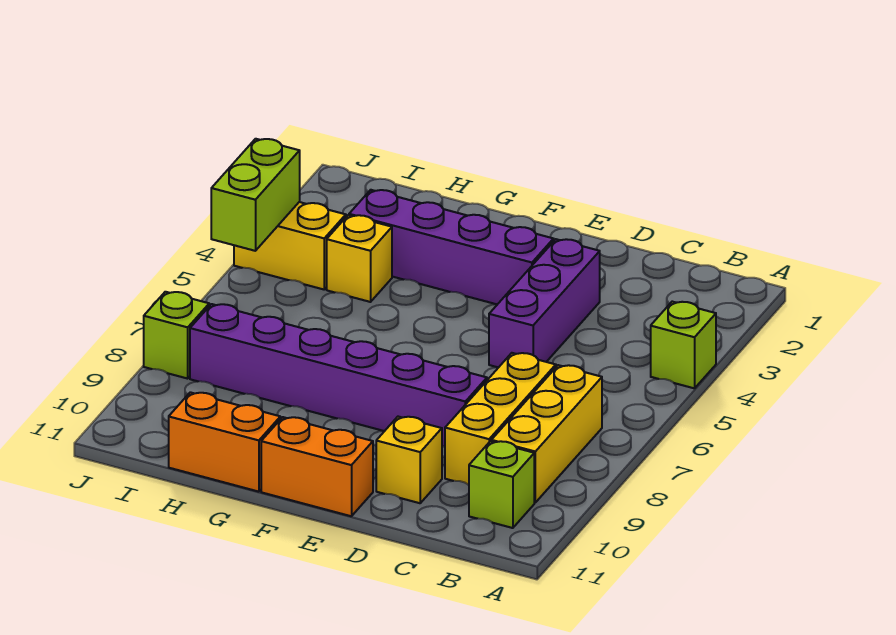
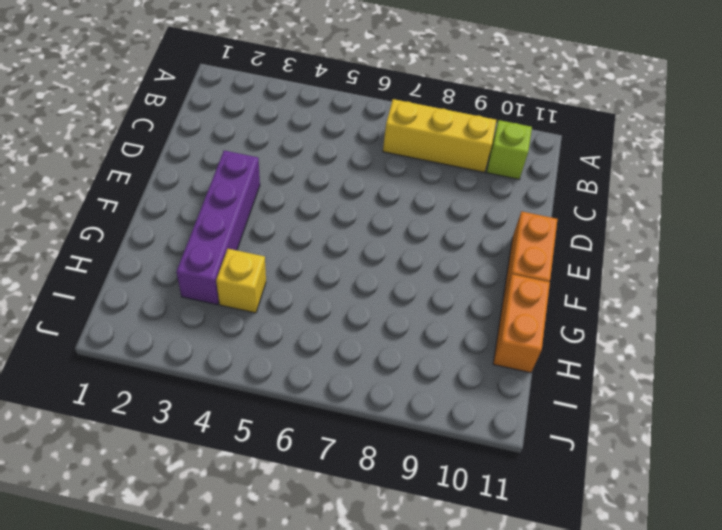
none -> lime brick A4 level 1
none -> yellow brick C7:C9 level 1
none -> purple brick D3:D5 level 1

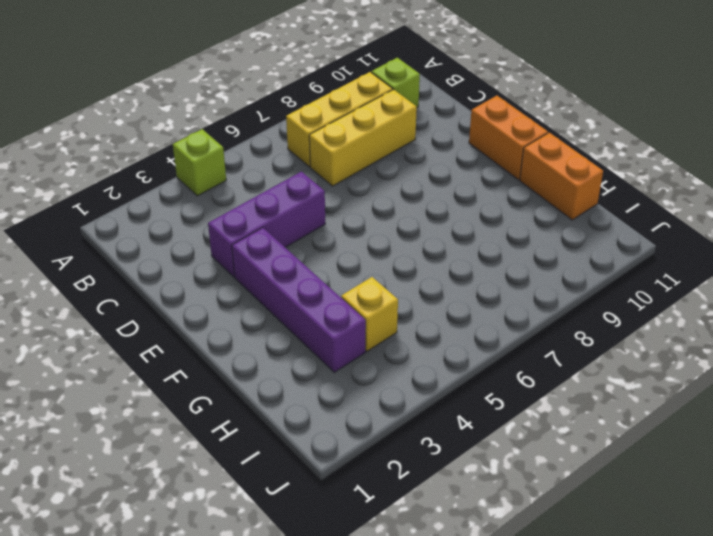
none -> purple brick D8:I8 level 1
none -> yellow brick D10 level 1
none -> yellow brick I4:J4 level 1

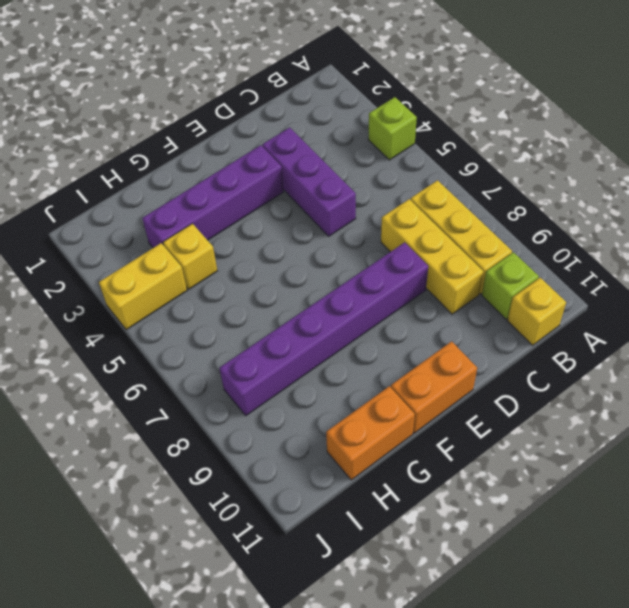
yellow brick B11 level 1 -> yellow brick D10 level 1
none -> lime brick J8 level 1
none -> lime brick J4:J5 level 2

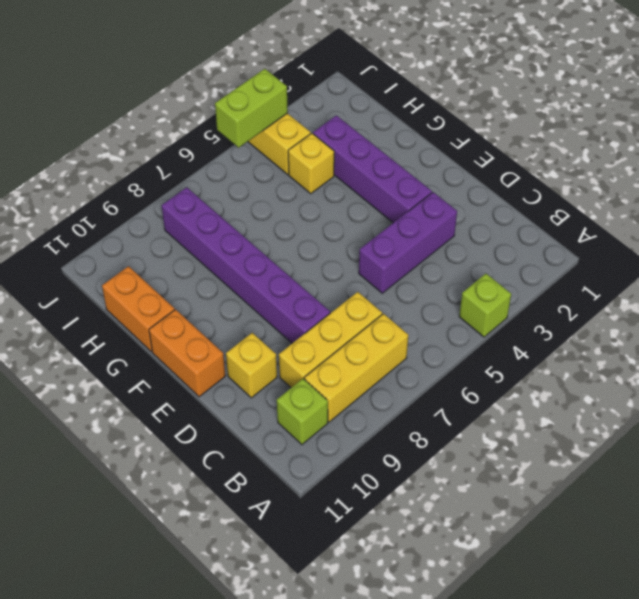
none -> lime brick J8 level 1

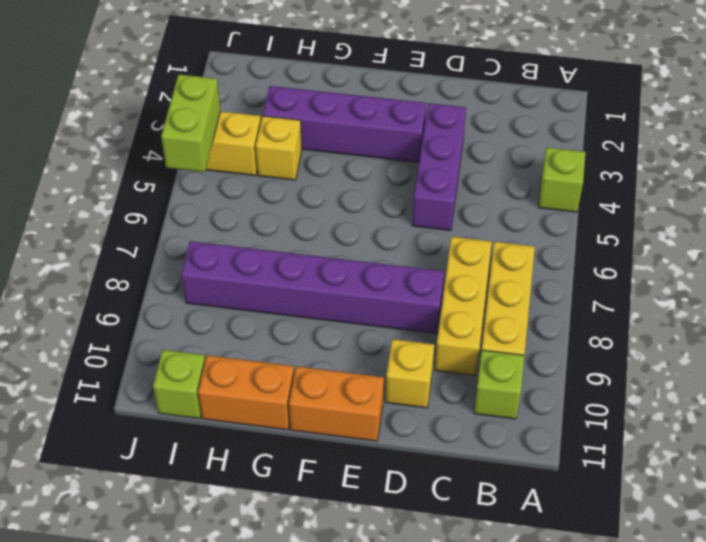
lime brick I11 level 1 -> lime brick J8 level 1

